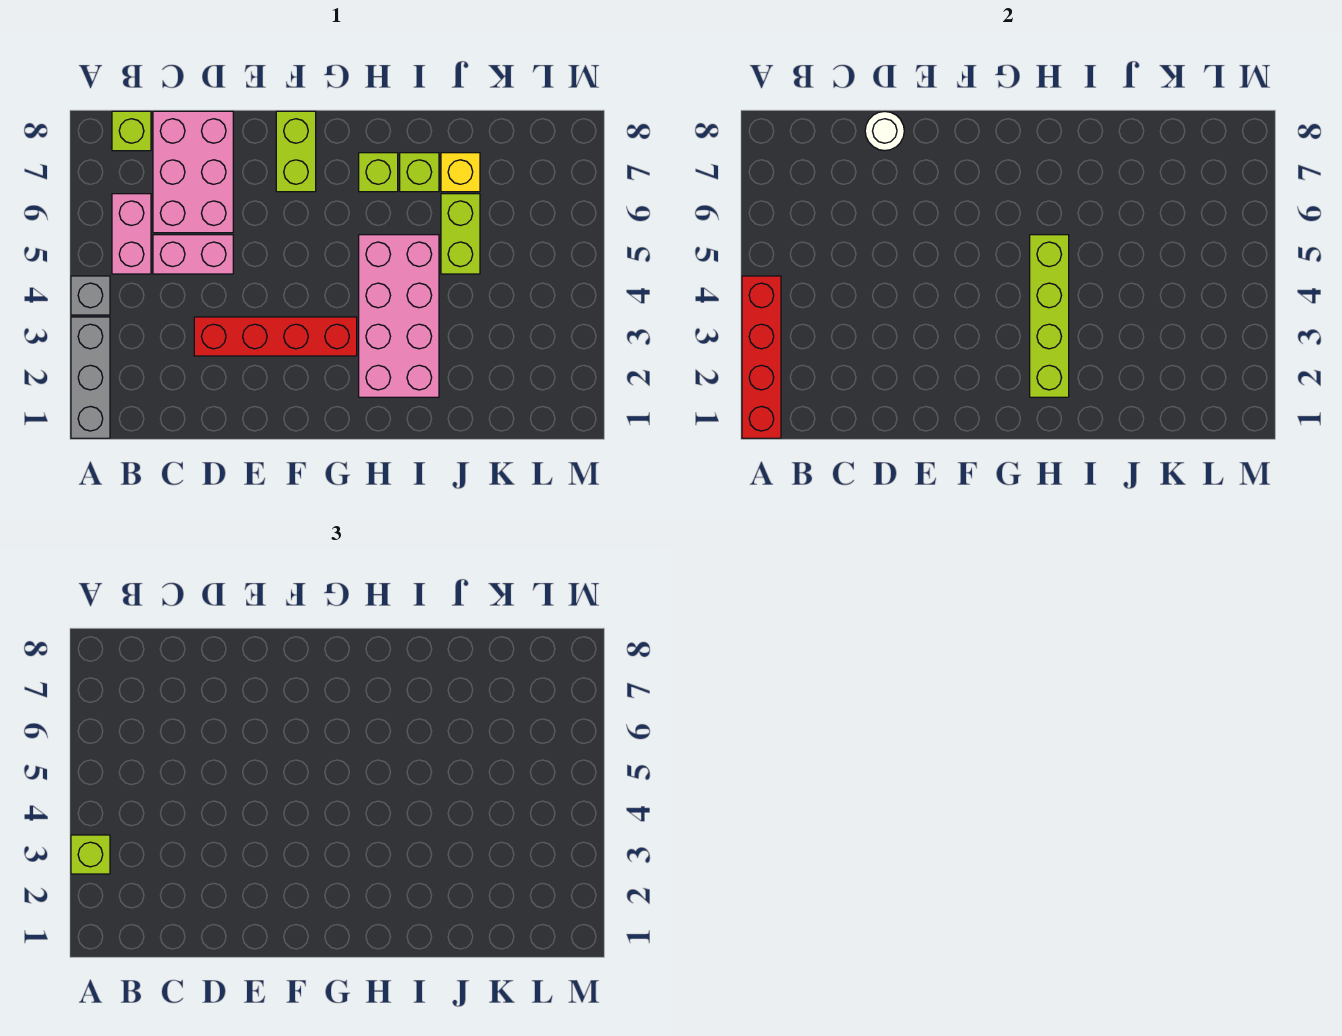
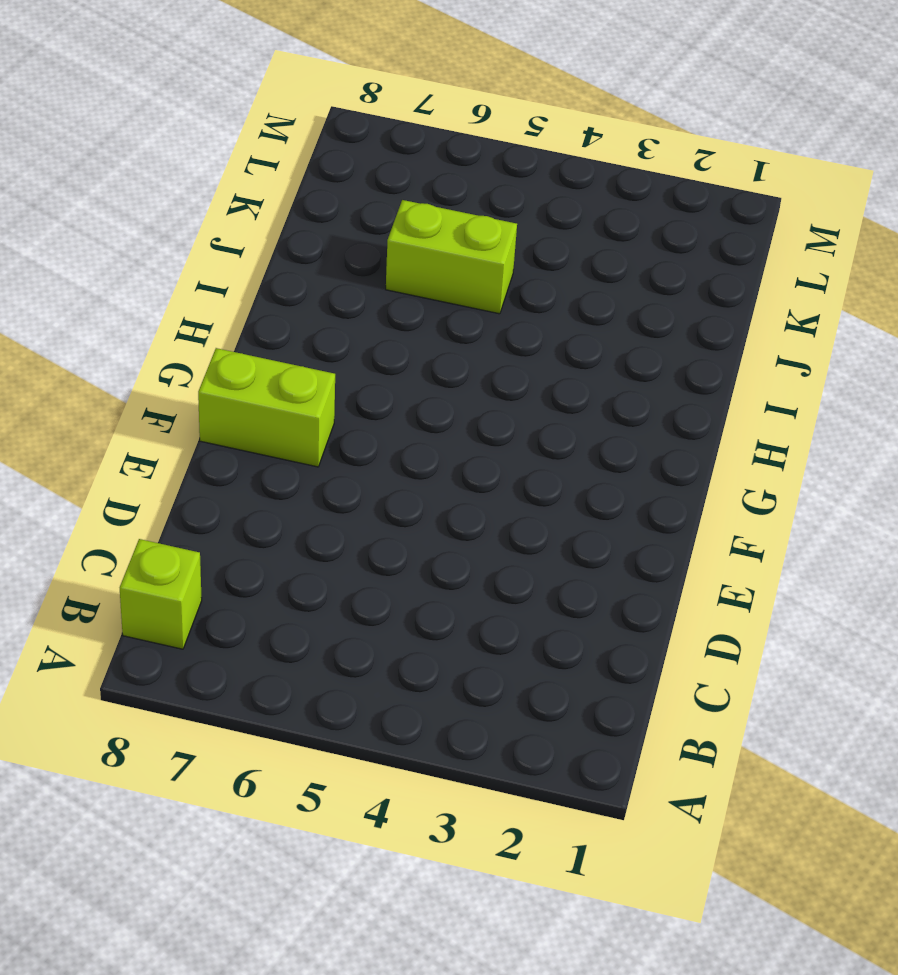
none -> grey brick A1:A3 level 1
none -> grey brick A4 level 1
none -> pink brick B5:B6 level 1

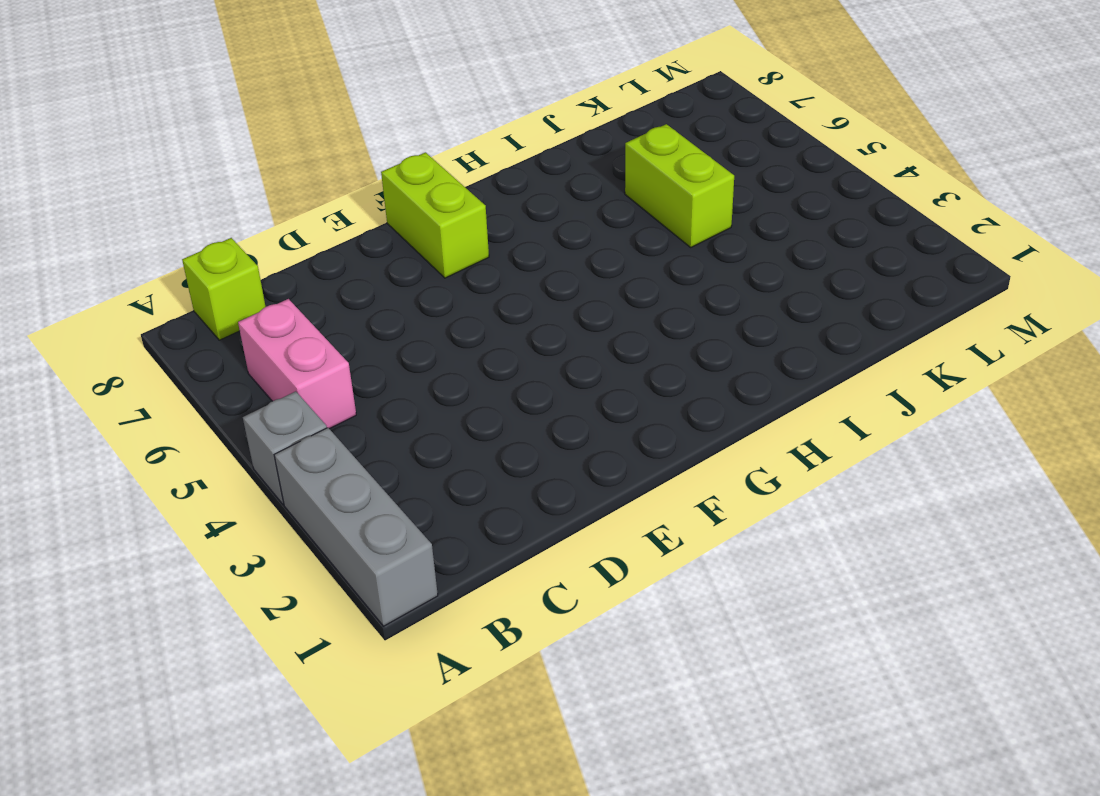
none -> pink brick C5:D5 level 1
none -> pink brick C6:D8 level 1
none -> red brick D3:G3 level 1

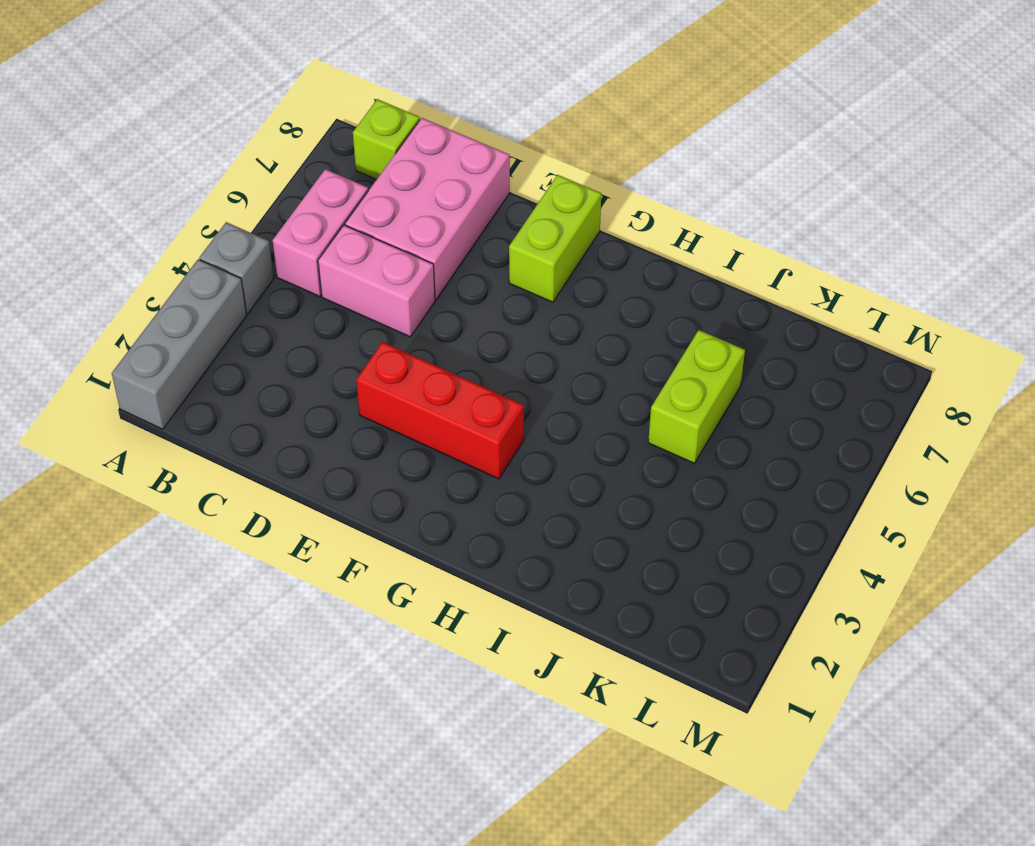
red brick E3:G3 level 1 -> red brick D3:G3 level 1
none -> pink brick H2:I5 level 1
none -> lime brick H7 level 1
none -> lime brick I7 level 1

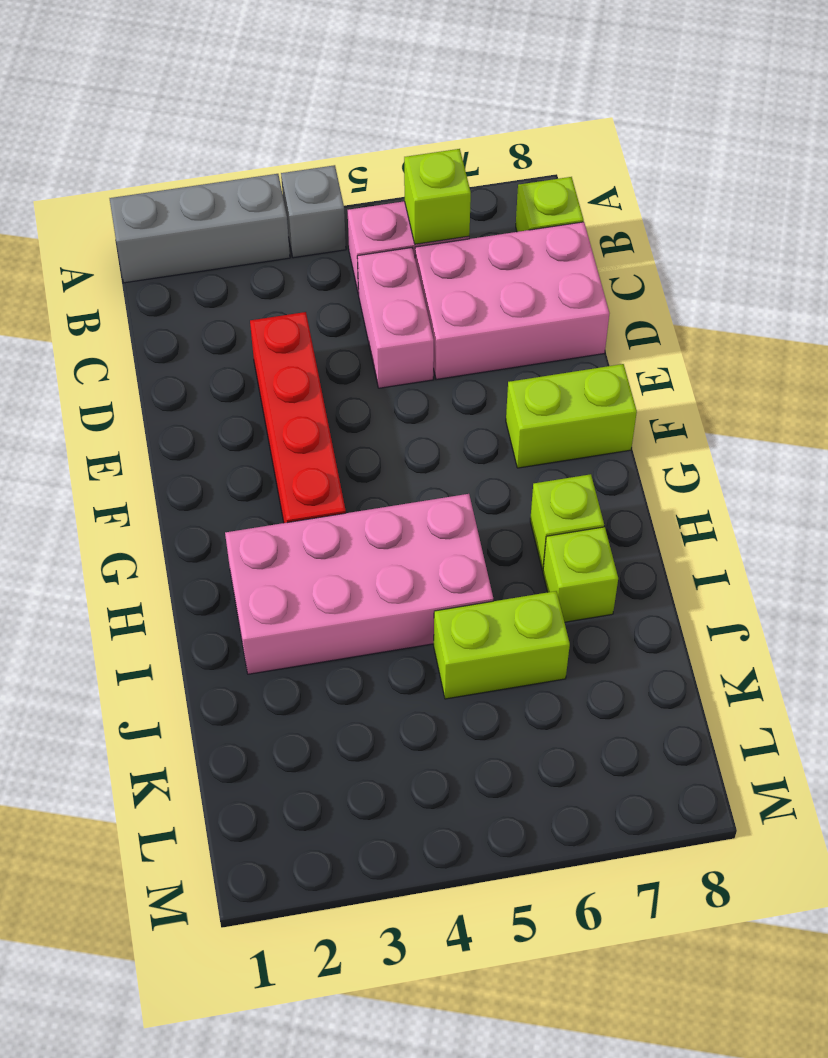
lime brick B6 level 2 -> lime brick A3 level 3
none -> yellow brick J7 level 1
none -> red brick A1:A4 level 2
none -> white round brick D8 level 2

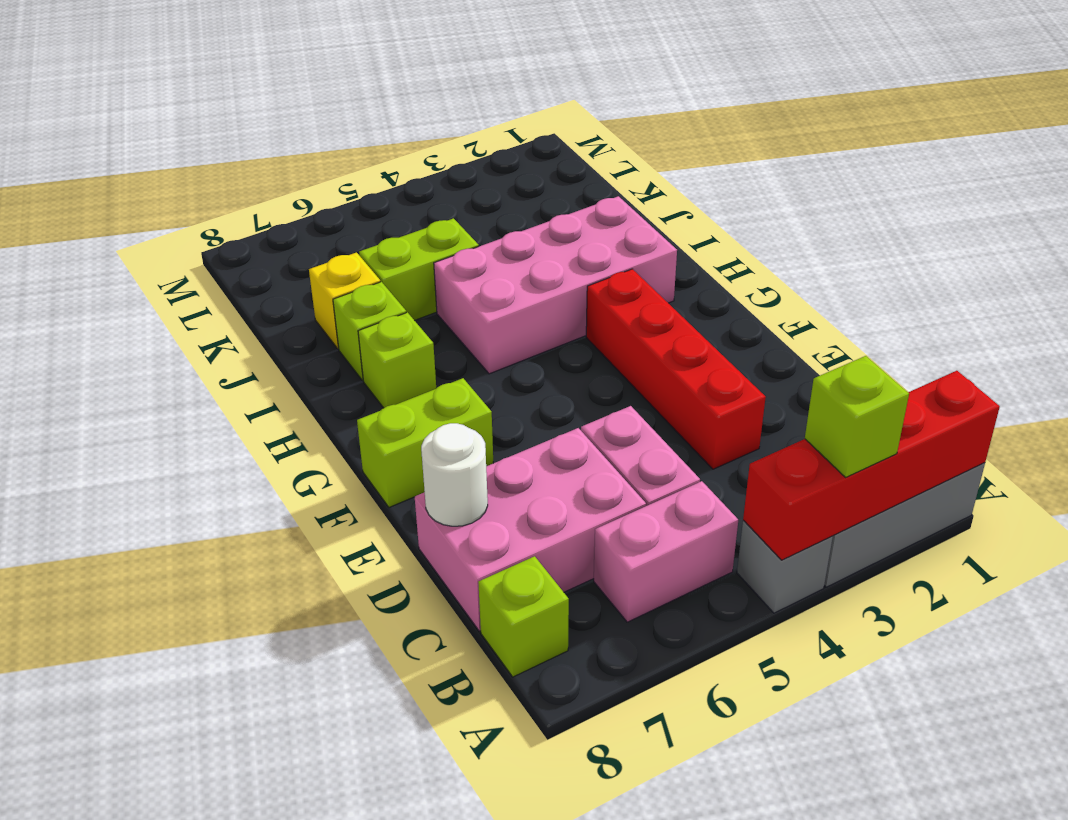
none -> lime brick H2:H5 level 2

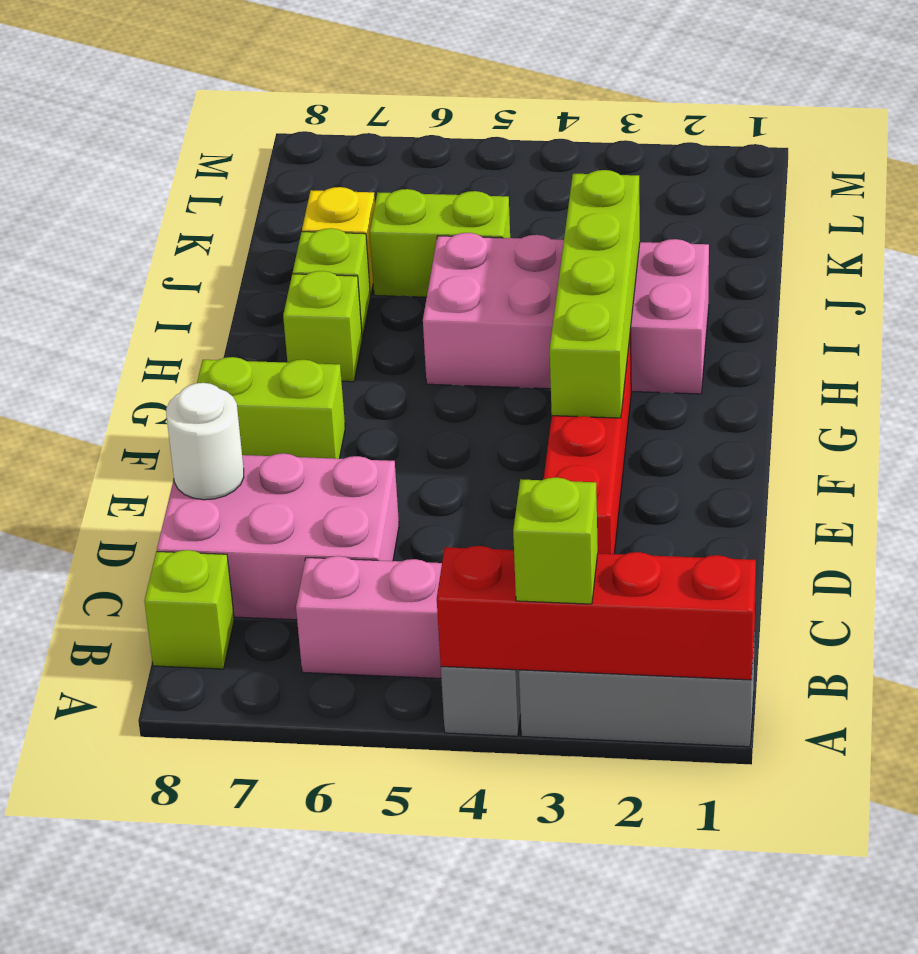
lime brick F3:I3 level 2 -> lime brick H2:H5 level 2
none -> pink brick C5:D5 level 1

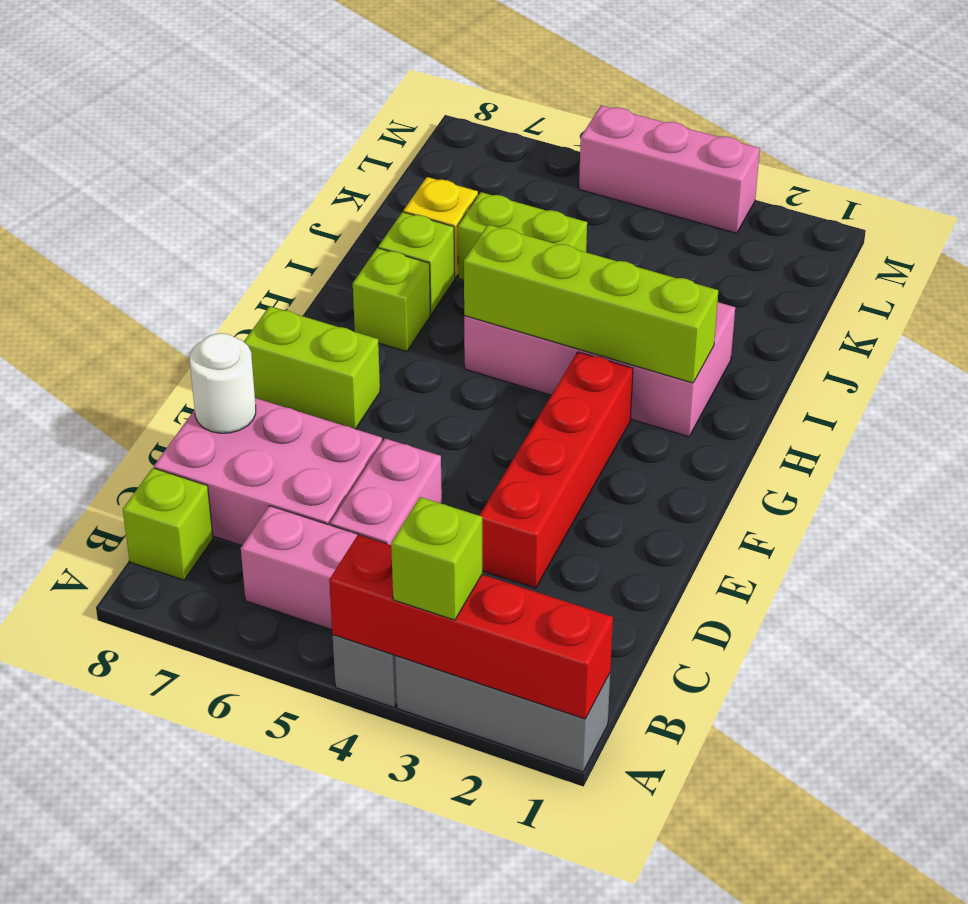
pink brick M3:M5 level 1 -> none

